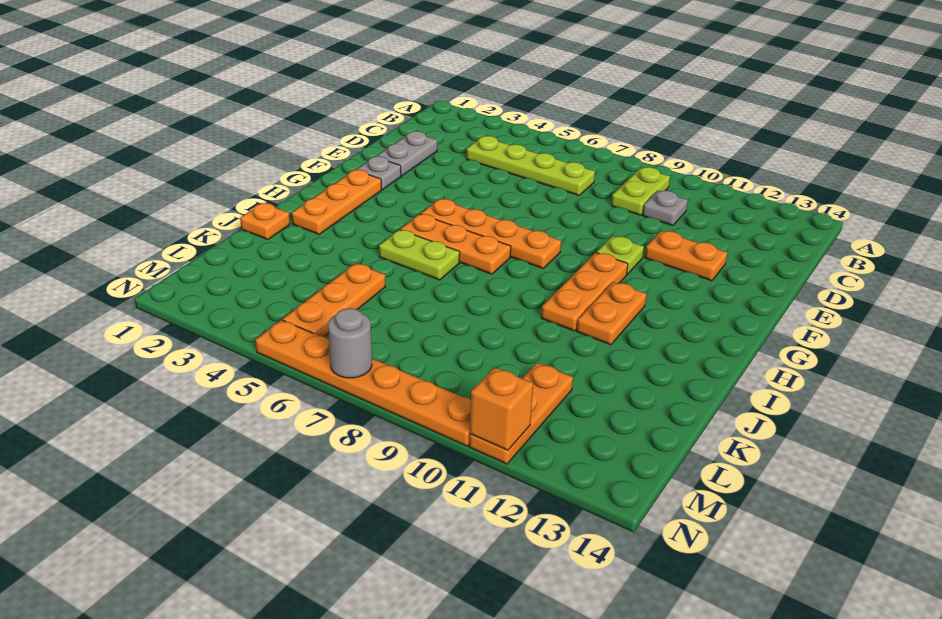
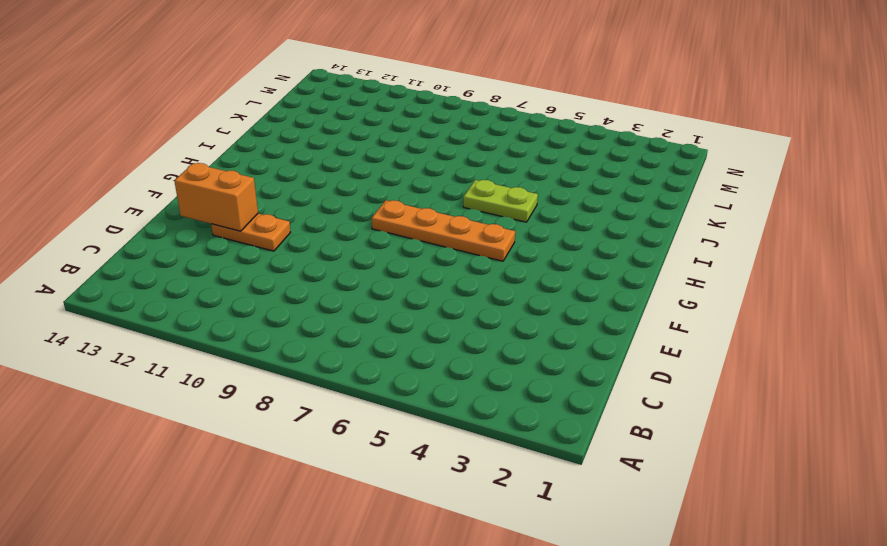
orange brick E12:E13 level 2 -> none
none -> lime plate B9:C9 level 1
none -> lime plate C4:C7 level 1
none -> grey plate C10 level 1

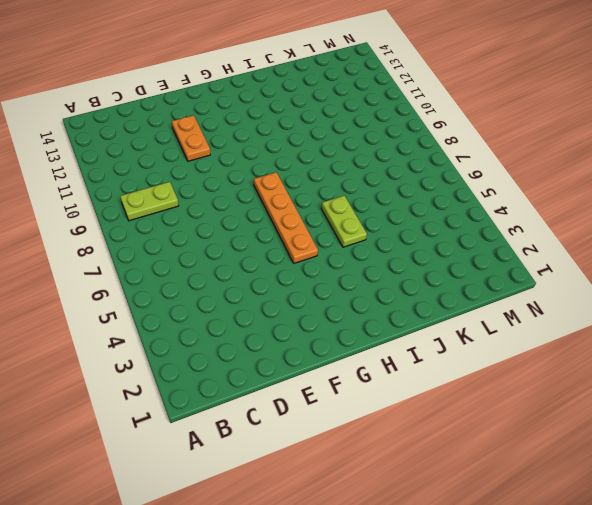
none -> lime plate C4:C7 level 1
none -> grey plate C10 level 1
none -> grey plate D2:E2 level 1

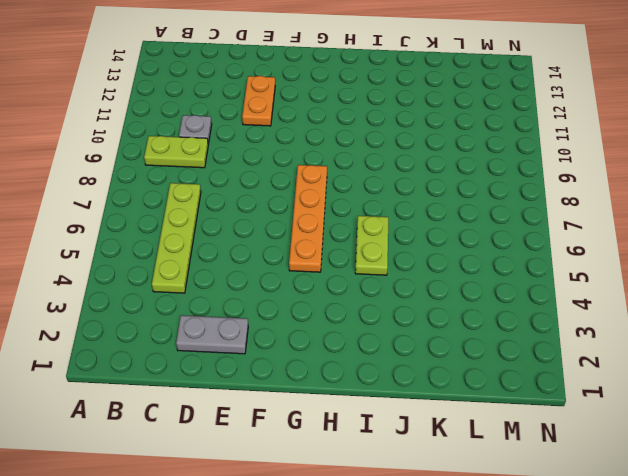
none -> grey plate F2 level 1
none -> lime plate F10 level 1
none -> orange plate G2:I2 level 1

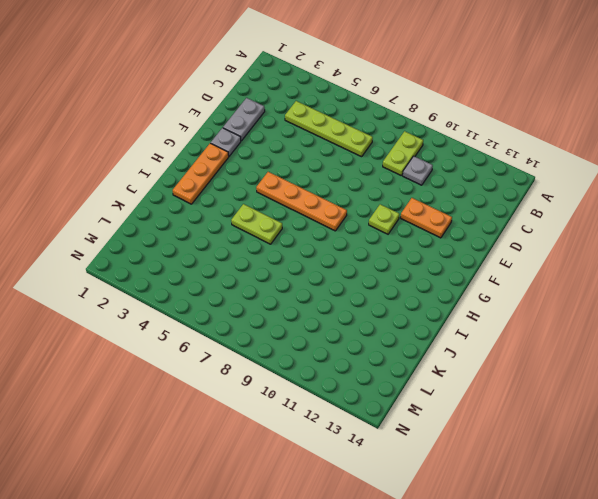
none -> orange plate G10:I10 level 1
none -> orange plate H5:H7 level 1
none -> orange plate H11:I11 level 1

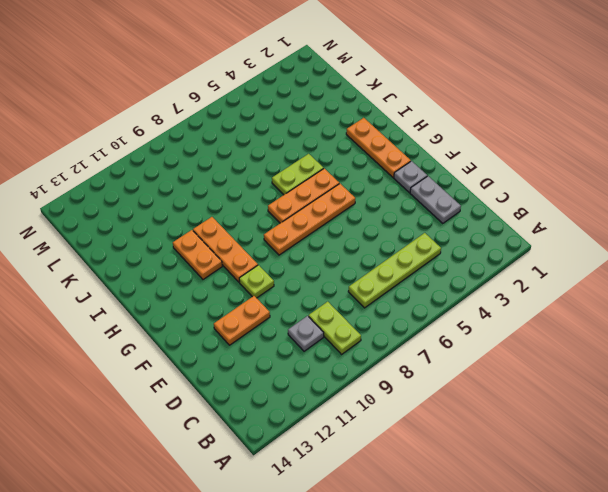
none -> orange plate J1 level 1
none -> orange plate K5:M5 level 1
none -> orange plate L11:N11 level 1

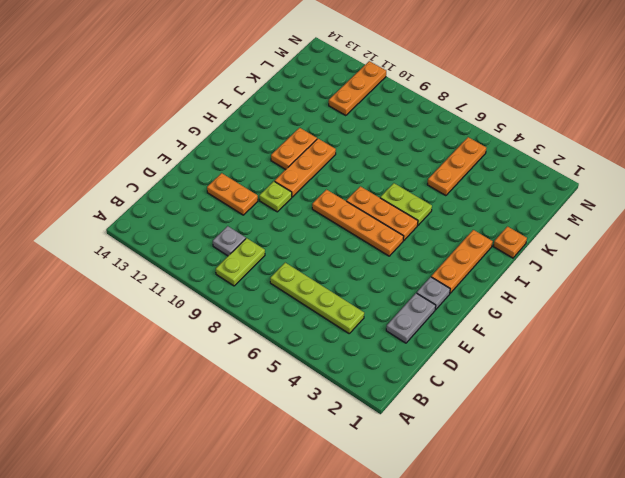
none -> orange plate N5:N10 level 1
none -> grey round brick N7 level 2
none -> orange brick N11 level 2

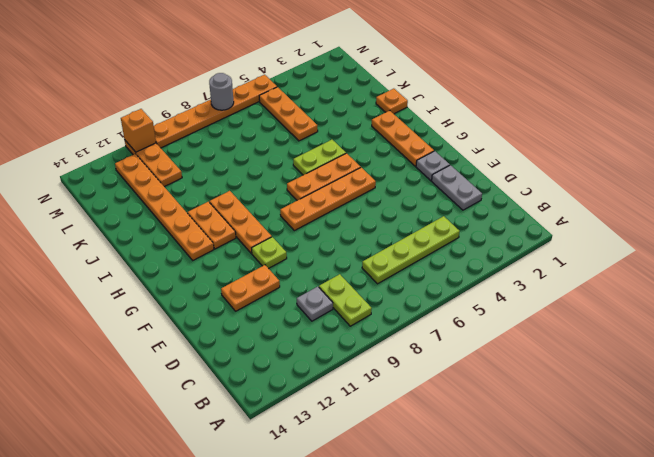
orange plate H12:M12 level 1 -> none

